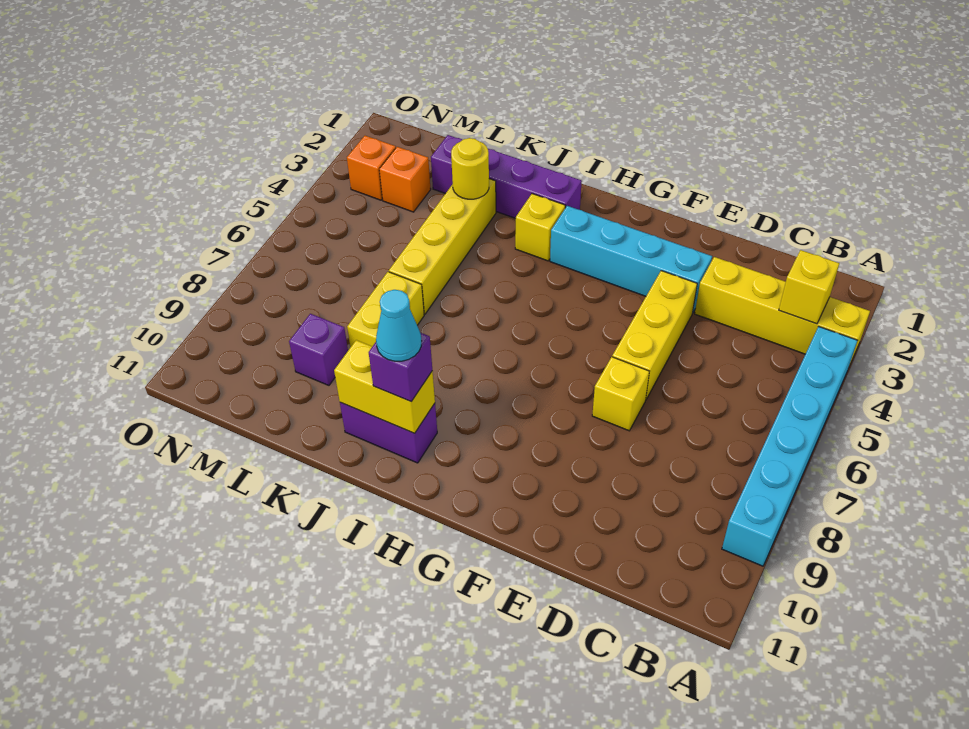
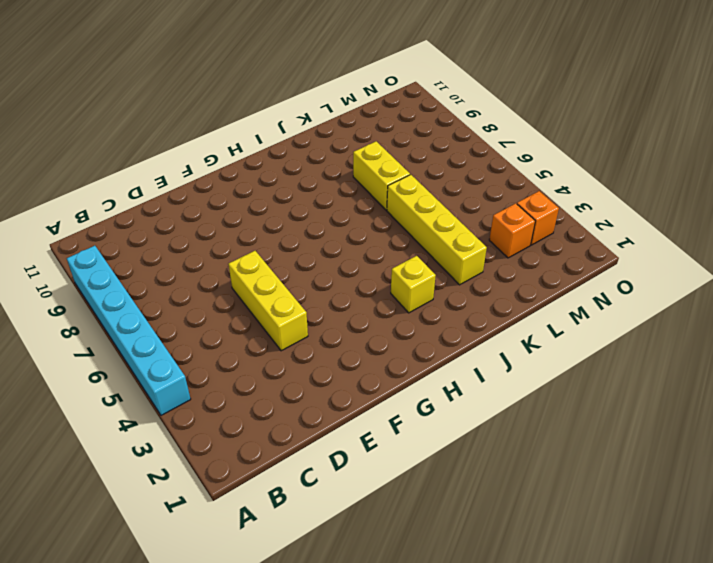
none -> yellow brick A3:D3 level 1
none -> cyan brick E3:H3 level 1
none -> yellow brick E7 level 1

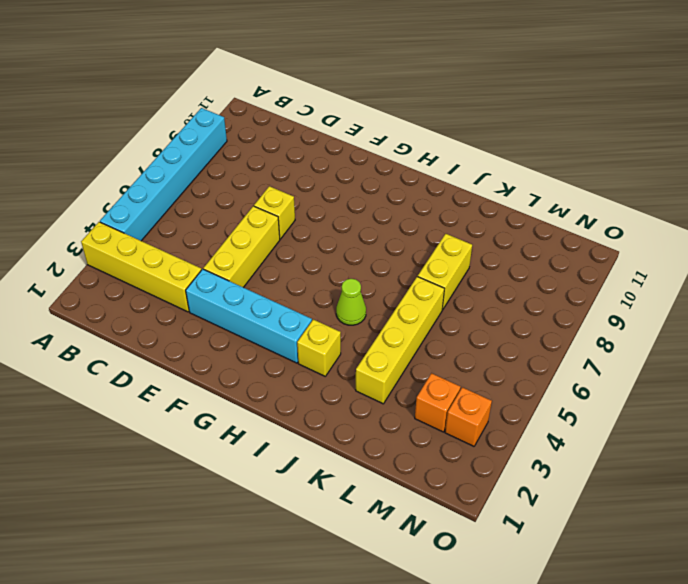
lime cone I5 level 1 -> none
none -> purple brick I2:L2 level 1
none -> purple brick I10:J10 level 1
none -> purple brick L9 level 1

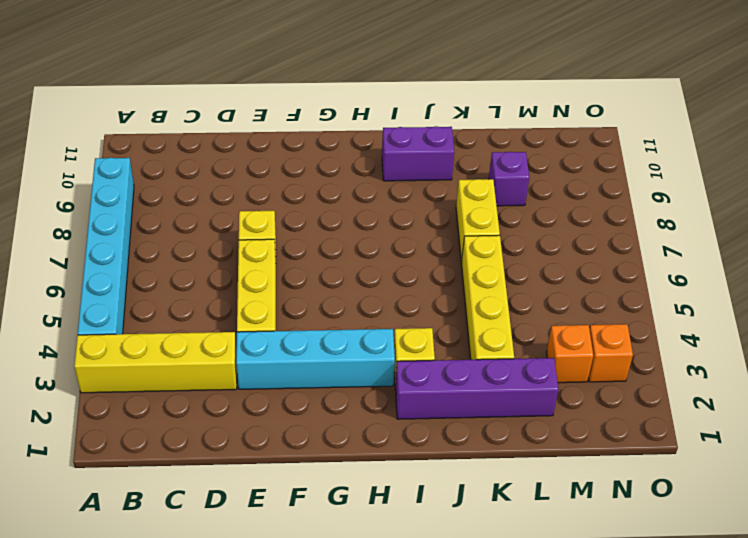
none -> yellow brick B3 level 2
none -> yellow brick I10:J10 level 2
none -> yellow round brick K3 level 2

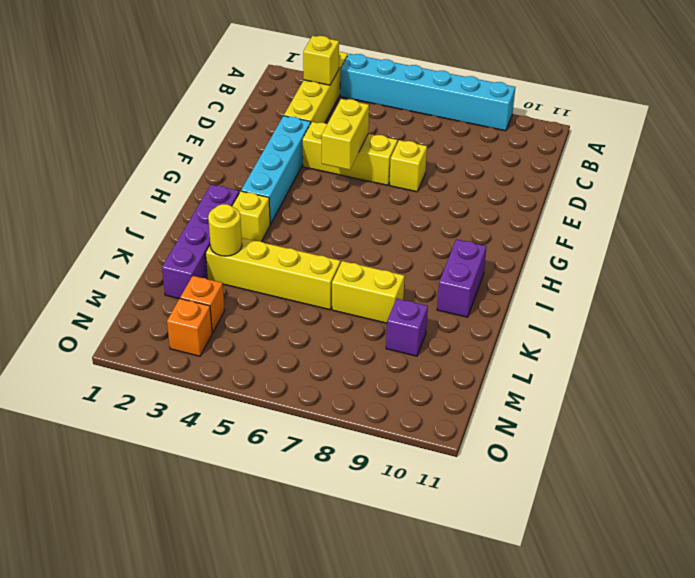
yellow brick E5:F5 level 2 -> yellow brick I10:J10 level 2
none -> purple brick I10 level 3
none -> cyan cone I10 level 4

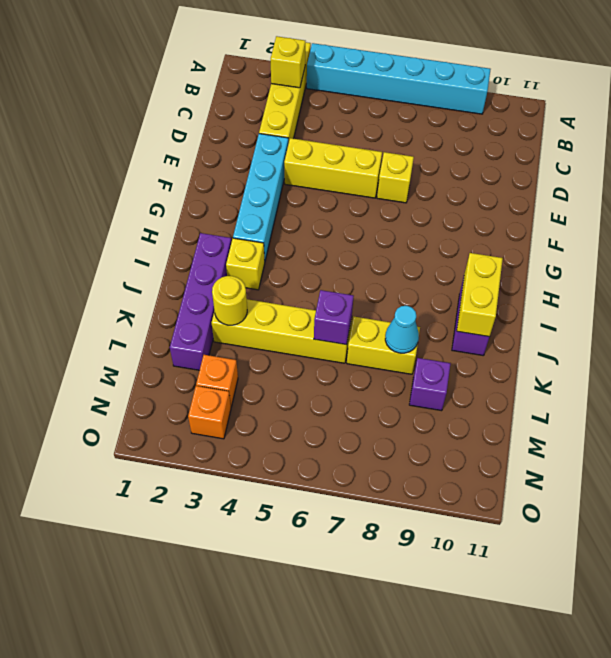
purple brick K6 level 2 -> purple brick I10 level 3
cyan cone K8 level 2 -> cyan cone I10 level 4

